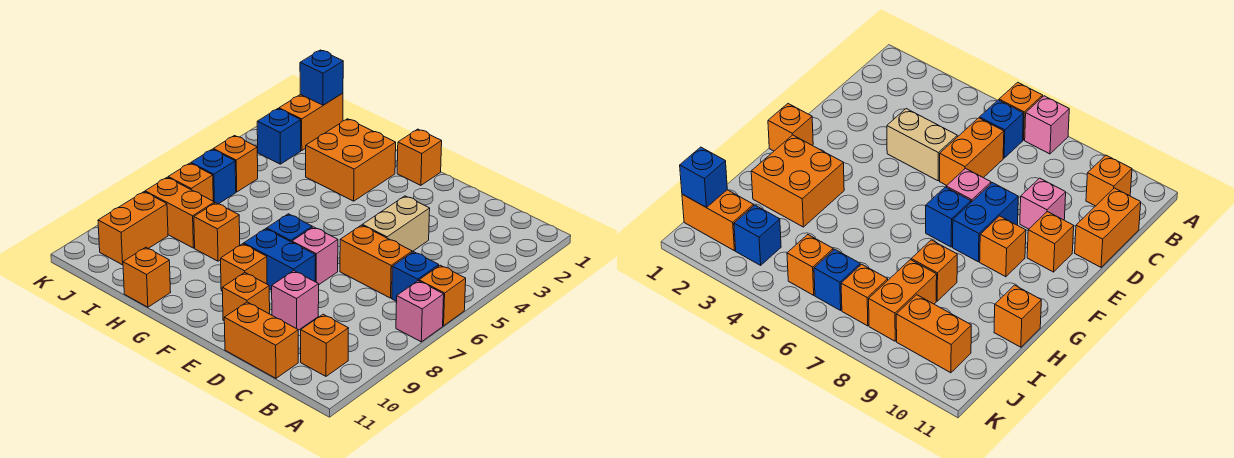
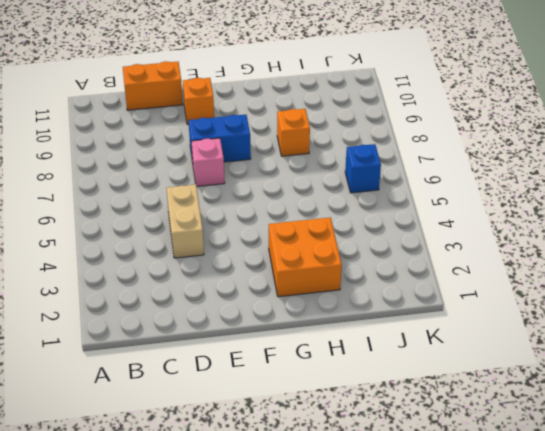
none -> orange brick A6 level 1
none -> pink brick A7 level 1
none -> blue brick B6 level 1

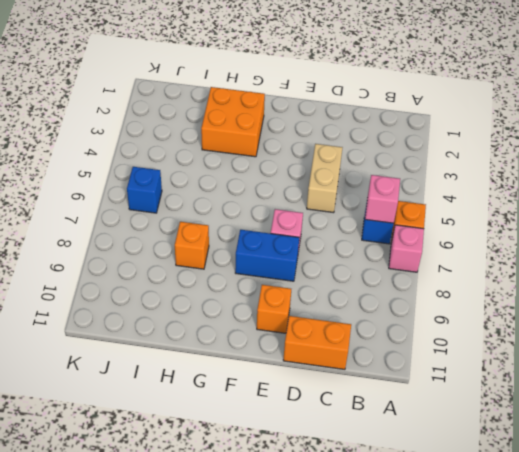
pink brick B6 level 2 -> pink brick D9 level 1
none -> orange brick B10 level 1
none -> orange brick C6:D6 level 1
none -> orange brick F1 level 1

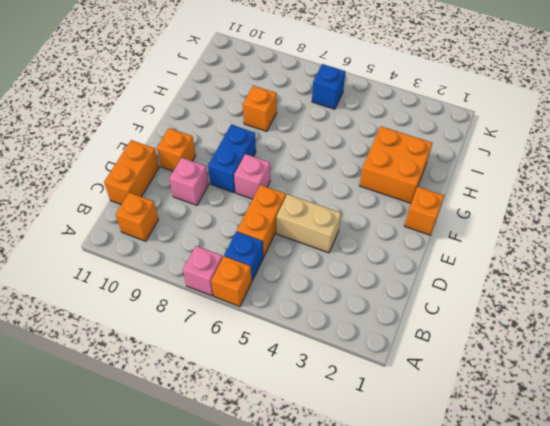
none -> blue brick F7 level 1
none -> orange brick F9 level 1
none -> orange brick H11 level 1

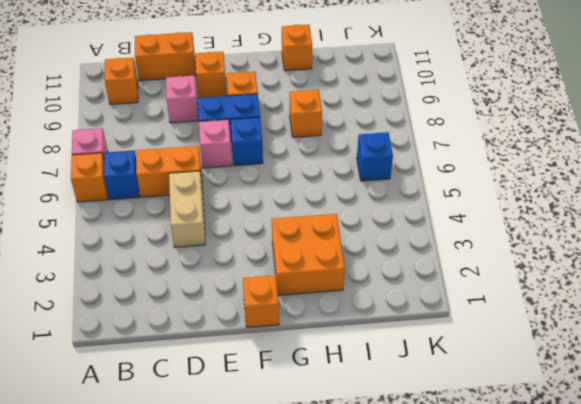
none -> orange brick I8:J8 level 1
none -> orange brick J1:J2 level 1
none -> blue brick J3 level 1

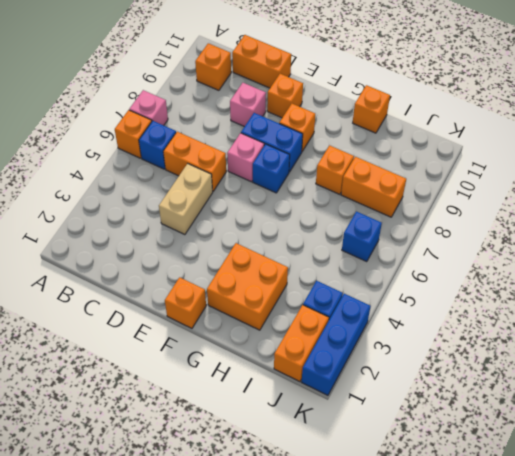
blue brick K1:K3 level 1 -> none
none -> orange brick J5 level 1
none -> orange brick J7 level 1
none -> orange brick J9:J10 level 1

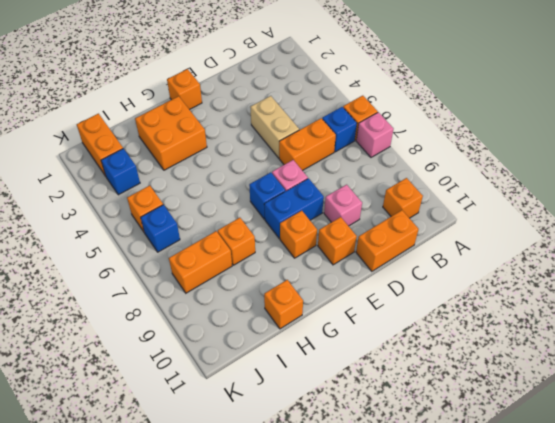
none -> orange brick J7 level 1
none -> orange brick J9:J10 level 1
none -> blue brick J1 level 2

